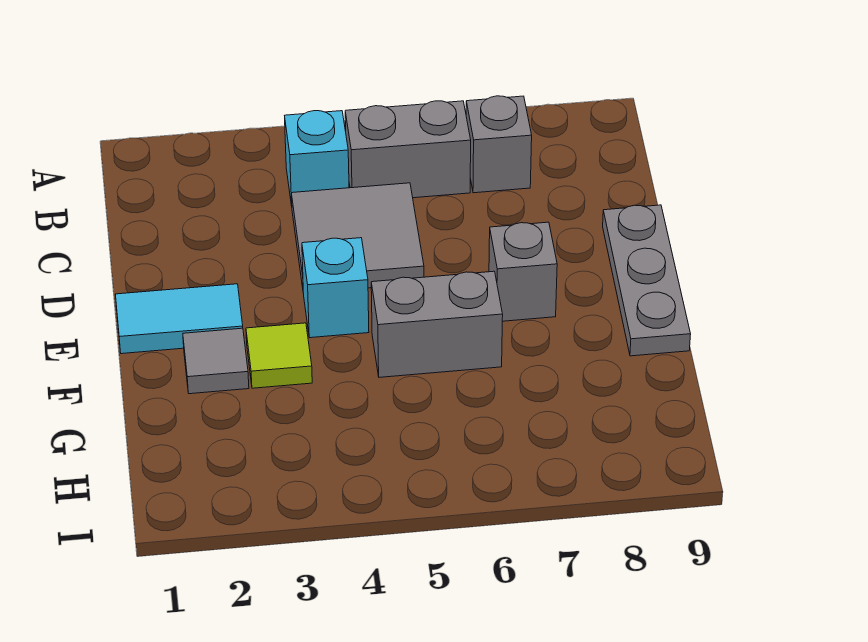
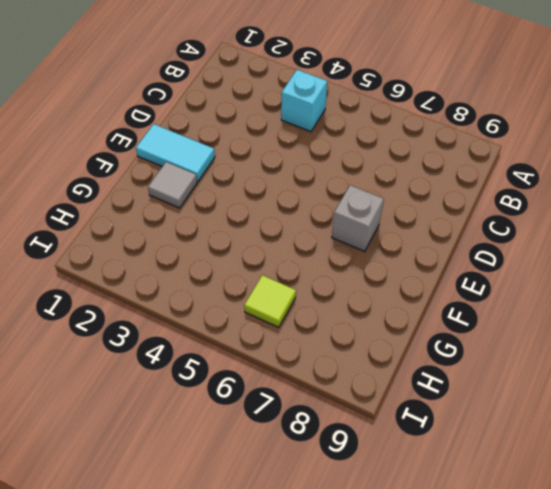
lime tile H6 level 1 -> lime tile F3 level 1
none -> grey brick B5:B6 level 1
none -> grey brick B7 level 1

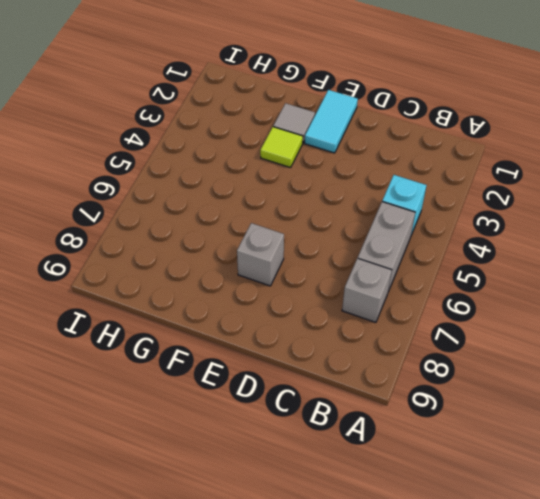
none -> grey tile C4:D5 level 1
none -> grey plate D9:F9 level 1

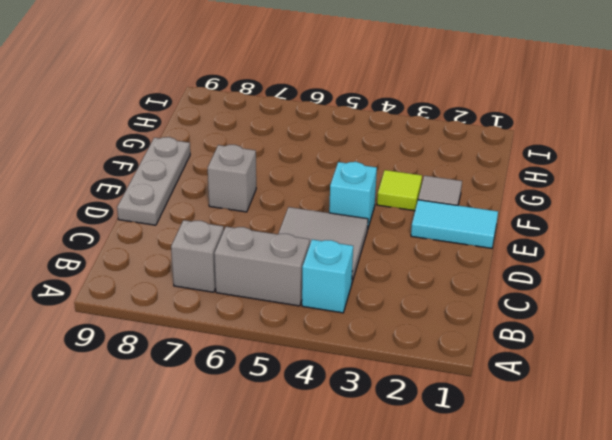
none -> grey brick F5:F6 level 1

